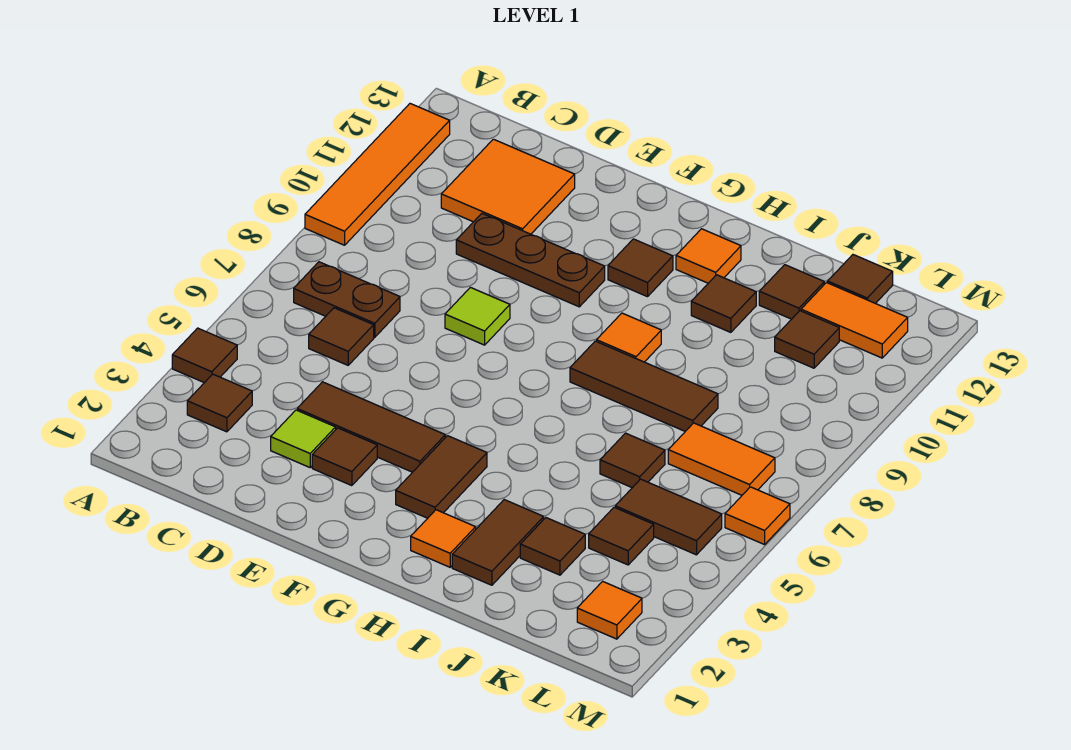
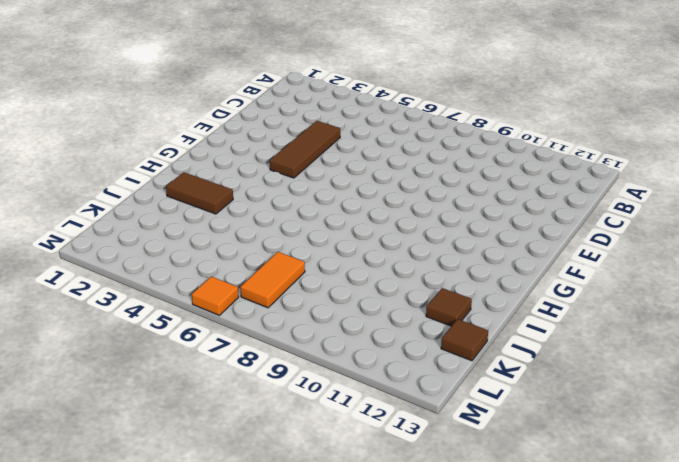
none -> brown tile A4 level 1
none -> orange tile A9:A12 level 1
none -> brown tile B3 level 1
none -> brown plate B7:C7 level 1

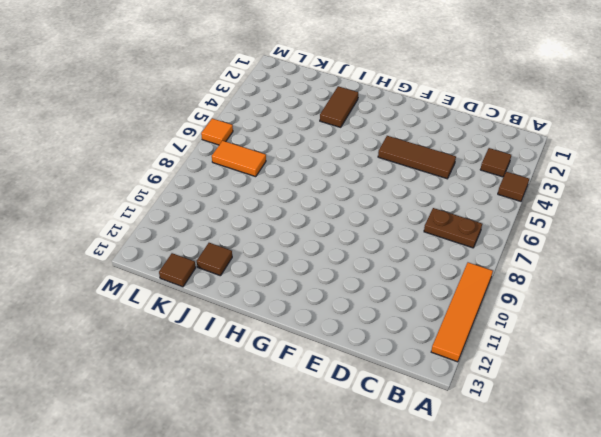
none -> brown tile C6 level 1
none -> orange tile C11:D12 level 1
none -> lime tile D3 level 1
none -> brown plate D10:F10 level 1

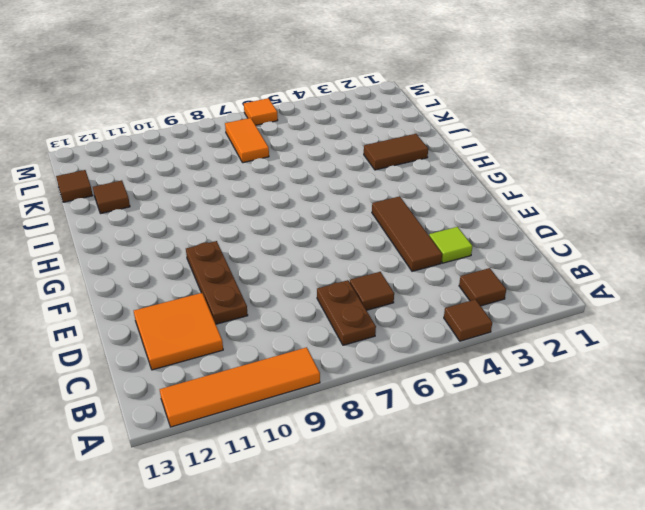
none -> brown tile E3 level 1
none -> lime tile E8 level 1
none -> brown tile G3:G4 level 1
none -> brown tile G11 level 1

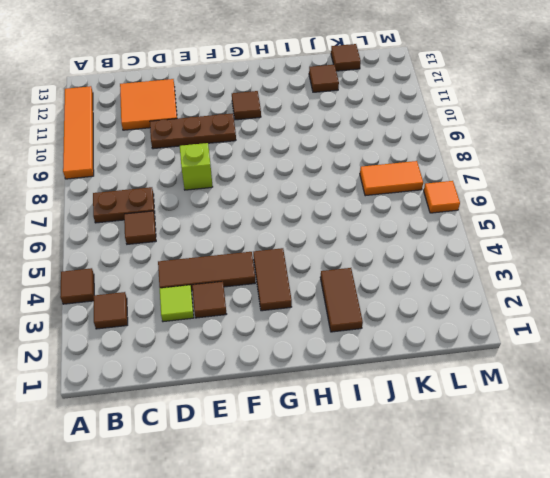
lime brick E8 level 1 -> lime tile E8 level 1
none -> orange tile H2 level 1
none -> brown tile H8:J8 level 1
none -> orange tile H9 level 1
none -> orange tile H12 level 1

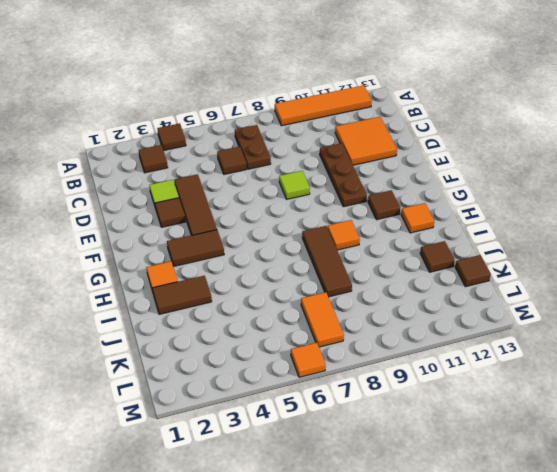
none -> brown tile I11 level 1
none -> brown tile J3 level 1
none -> brown tile J6 level 1
none -> brown tile K4 level 1

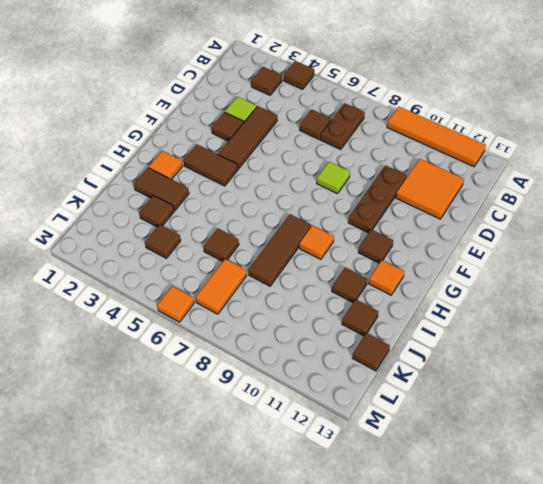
none -> brown tile K5:L5 level 1
none -> brown tile K11 level 1
none -> orange tile K12:L12 level 1
none -> orange tile L2 level 1

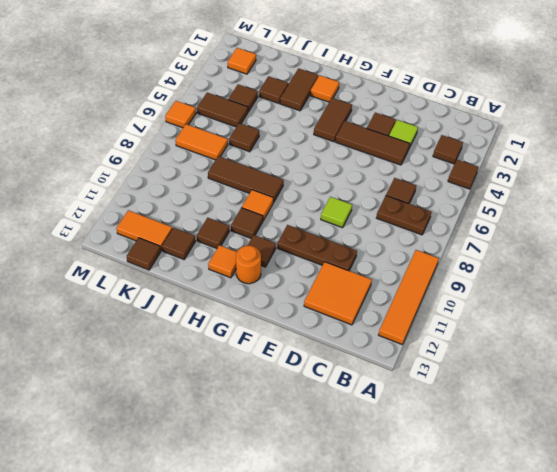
orange round brick G12 level 1 -> none
brown tile H10 level 1 -> brown tile K11 level 1

